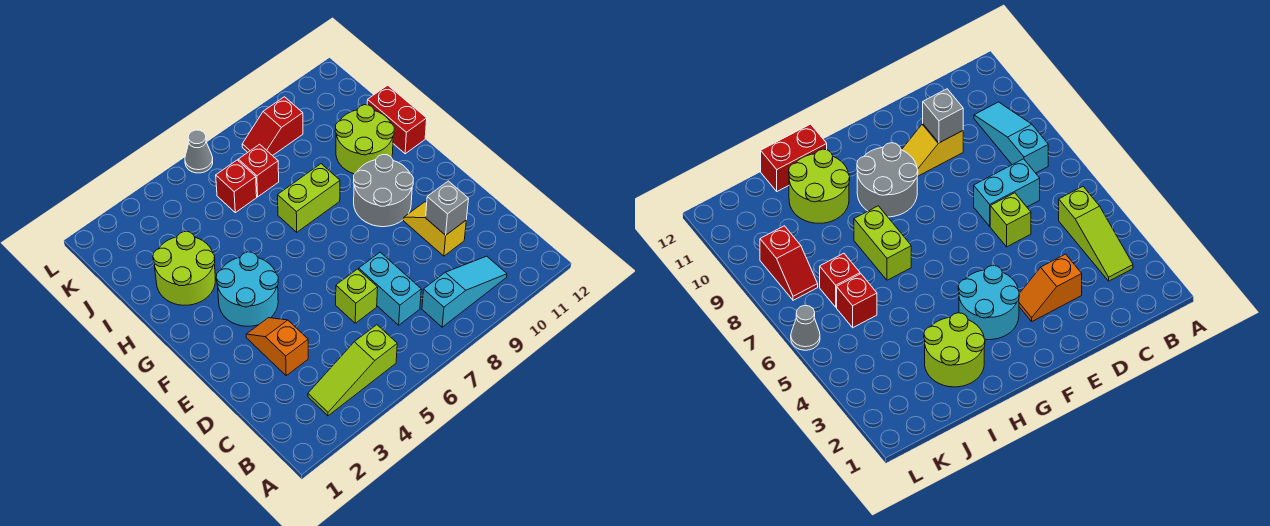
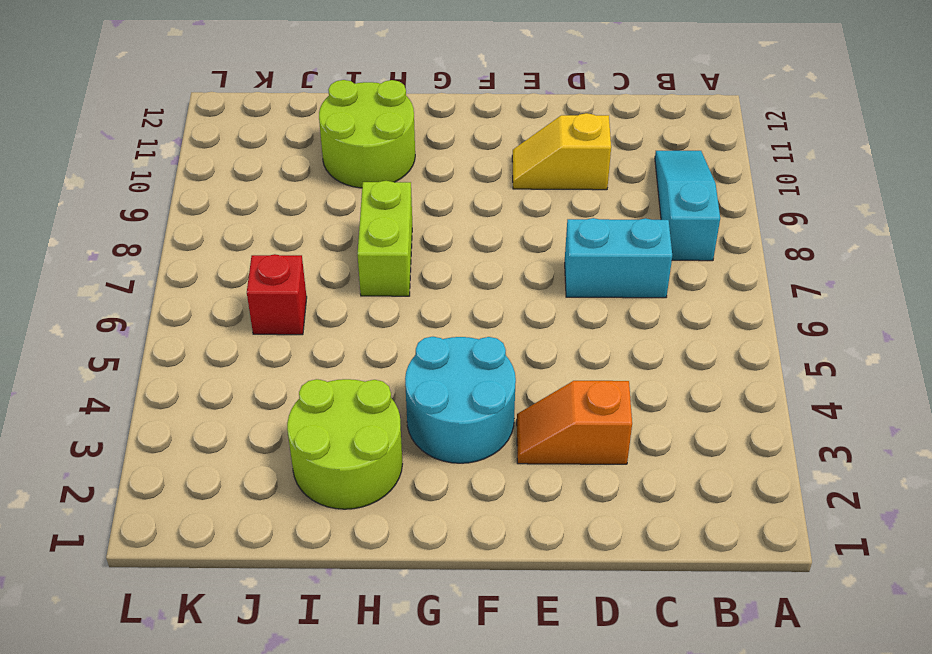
none -> lime slope B3:B5 level 1 top 5
none -> lime brick D6 level 1
none -> grey round brick F9:G10 level 1

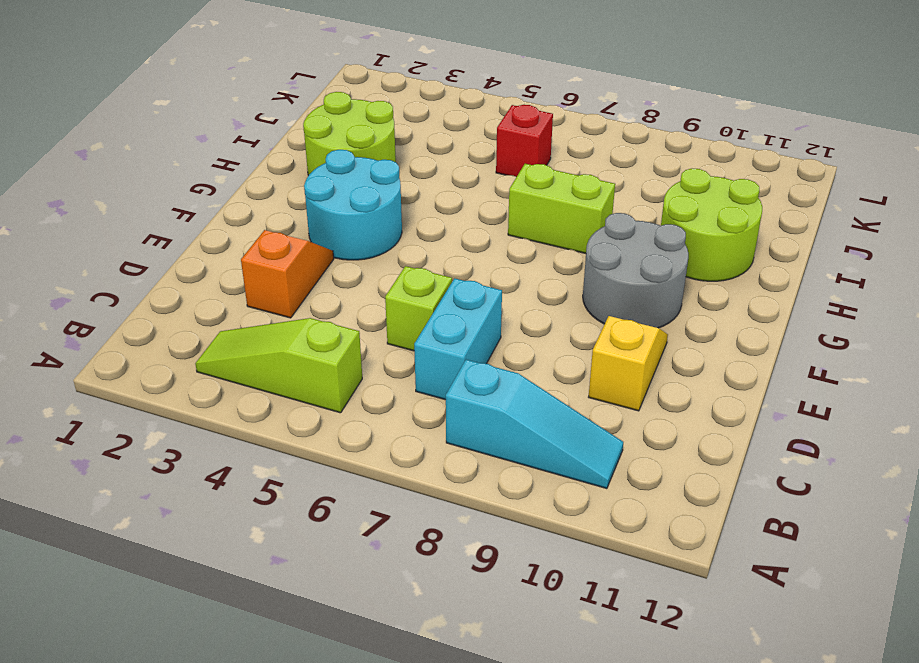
none -> red brick H12:I12 level 1
none -> red brick J7 level 1
none -> red slope K8:K9 level 1 top 9

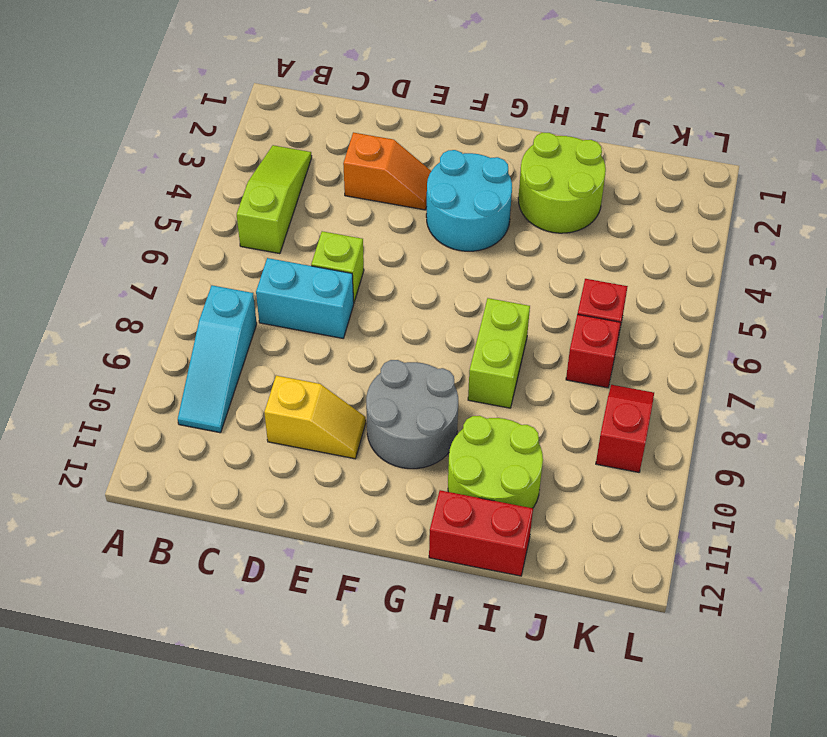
none -> grey cone L6 level 1
none -> grey brick D10 level 2

